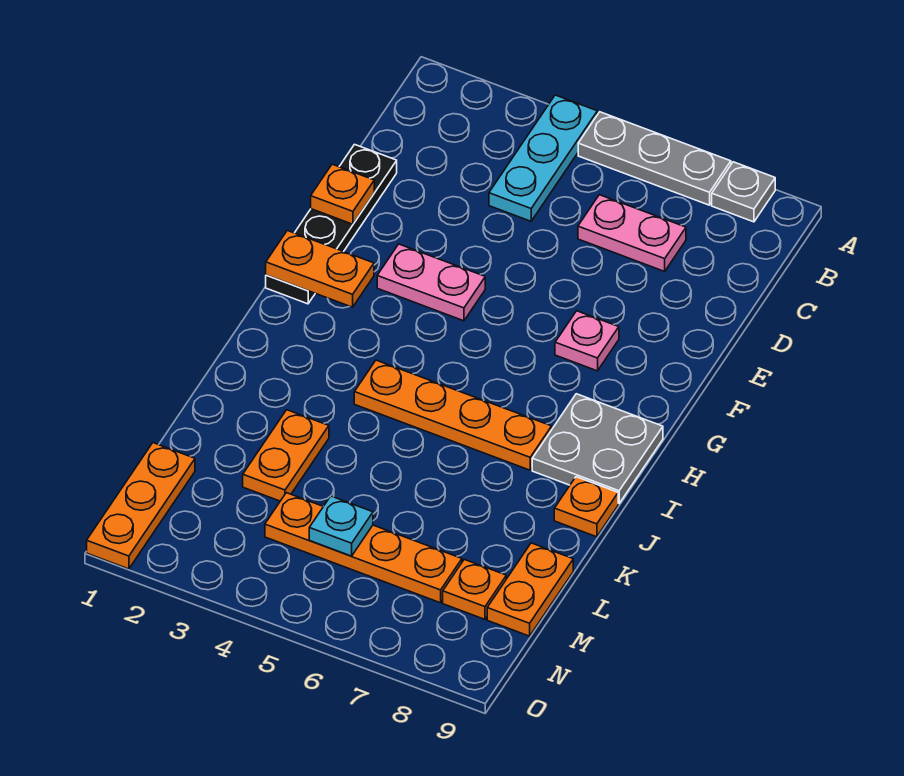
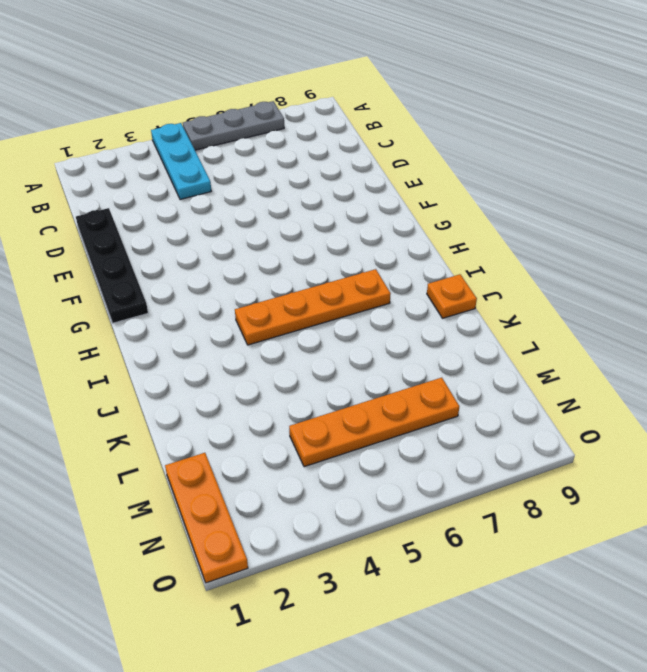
none -> grey plate A8 level 1
none -> pink plate C6:C7 level 1
none -> pink plate F3:F4 level 1

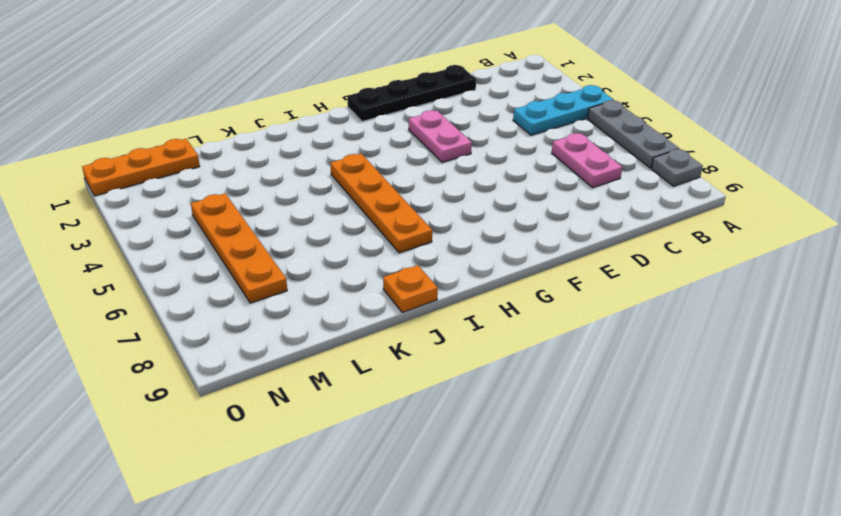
none -> pink plate F7 level 1
none -> grey plate H8:I9 level 1
none -> orange plate K3:L3 level 1

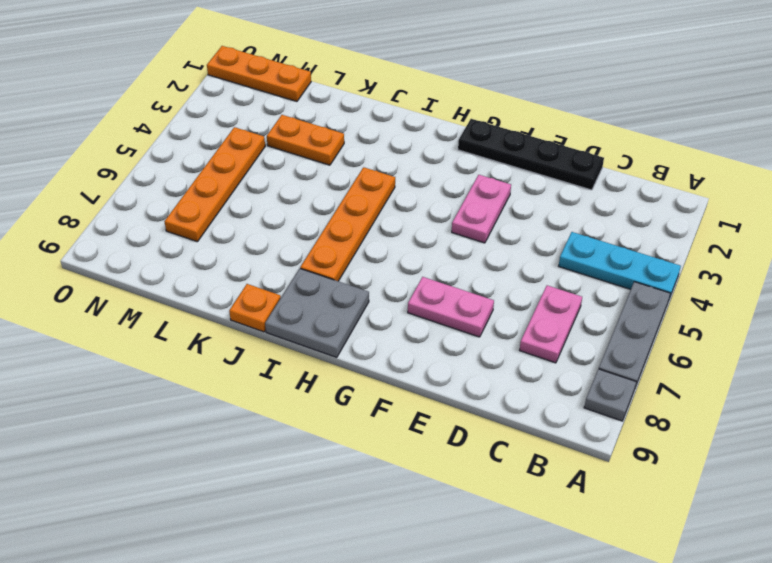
pink plate E7:F7 level 1 -> pink plate F7 level 1
none -> orange plate L9:M9 level 1
none -> orange plate M8 level 1
none -> orange plate E1 level 2

